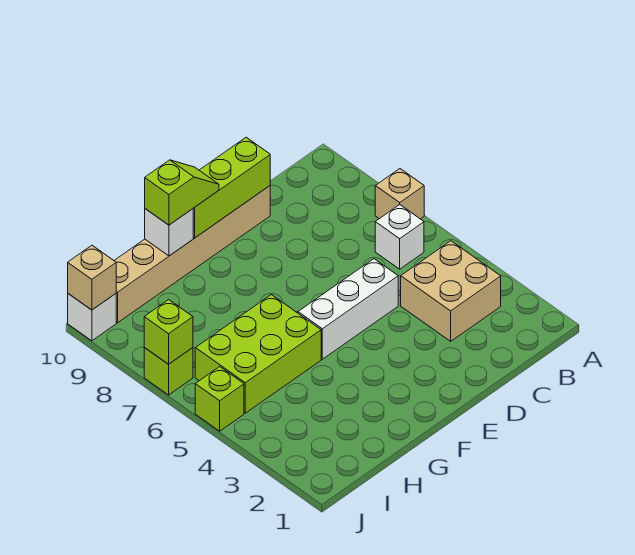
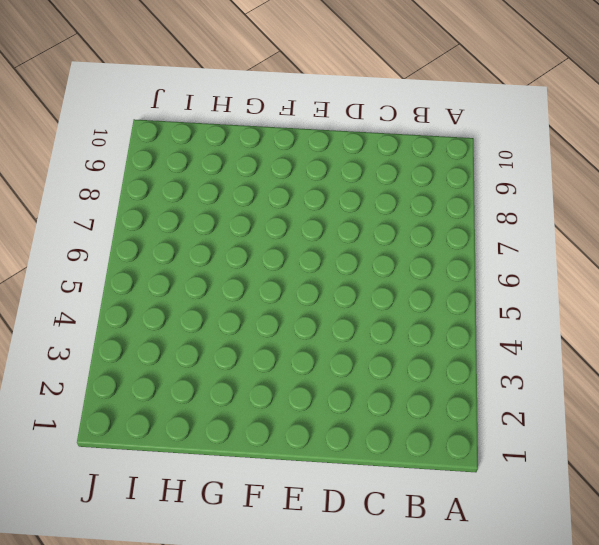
none -> tan brick A7 level 1
none -> tan brick B3:C4 level 1
none -> white brick B6 level 1

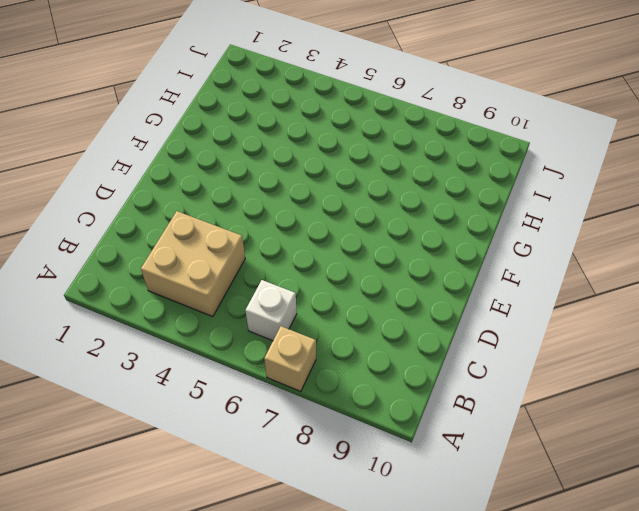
none -> white brick D5:F5 level 1
none -> tan brick D10:I10 level 1
none -> lime brick G5:I6 level 1

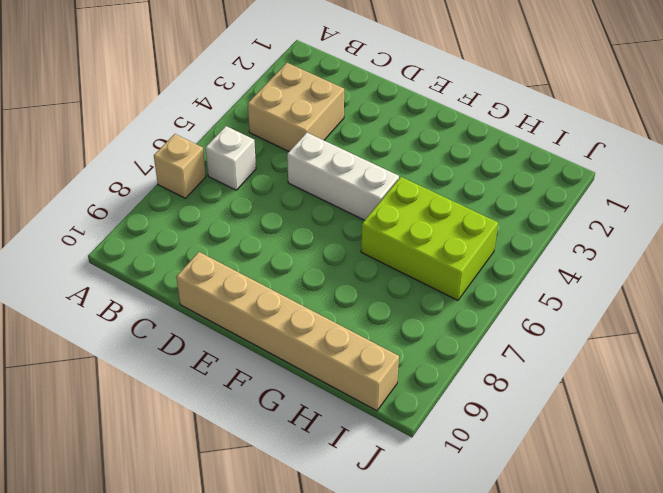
none -> lime brick J5 level 1
none -> lime brick J7 level 1
none -> white brick J10 level 1

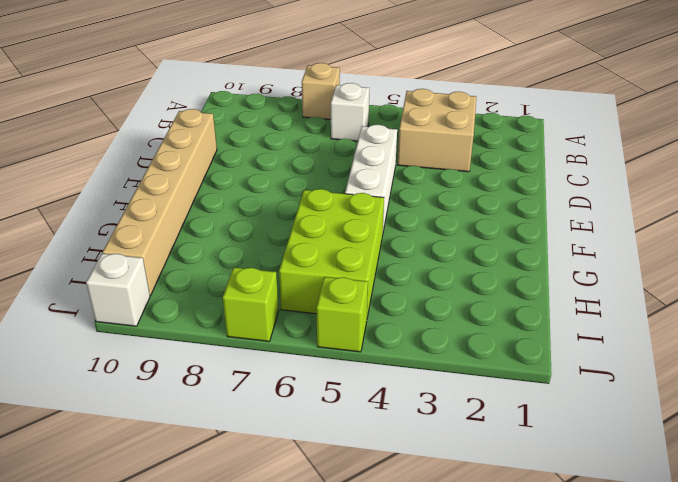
none -> lime brick D10:F10 level 2
none -> white brick G10 level 2
none -> lime brick J7 level 2

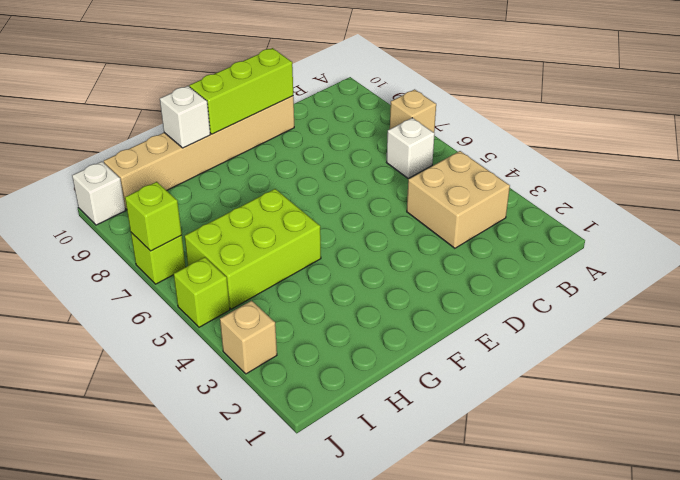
tan brick J3 level 1 -> tan brick J10 level 2
none -> white brick D5:F5 level 1
none -> lime slope F10:G10 level 3 top G

